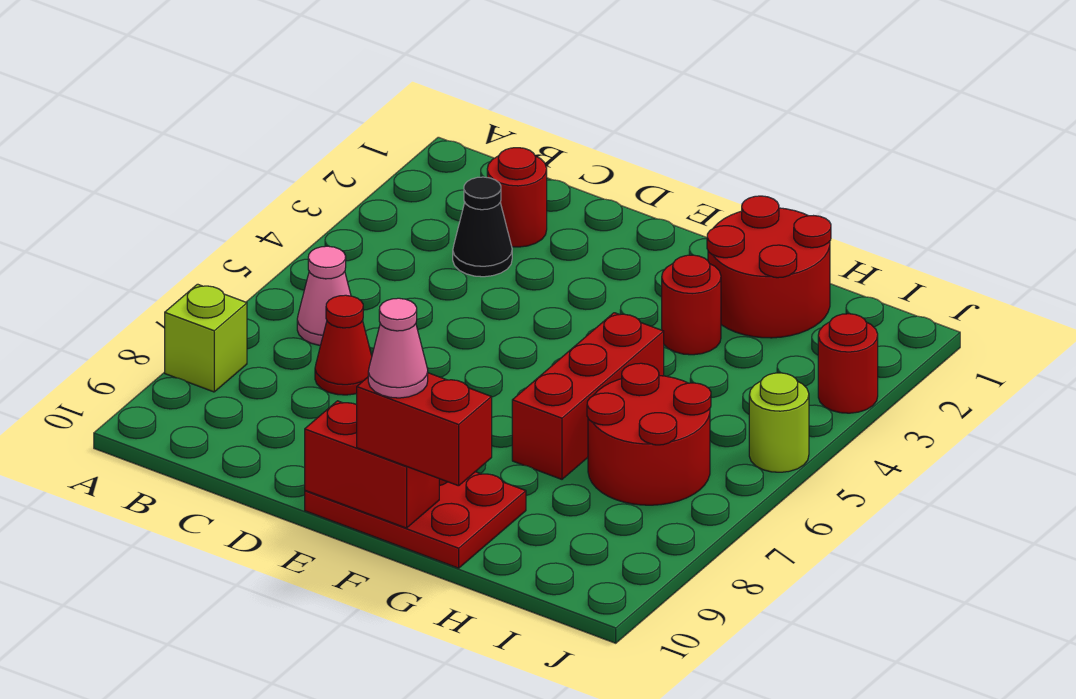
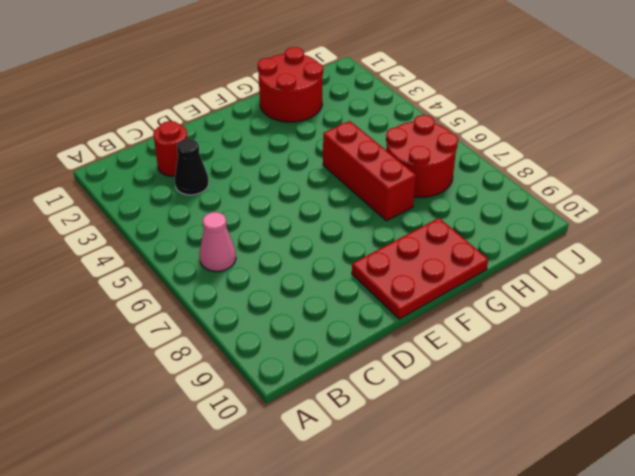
none -> lime brick A8 level 1
none -> red cone C7 level 1
none -> red round brick G3 level 1

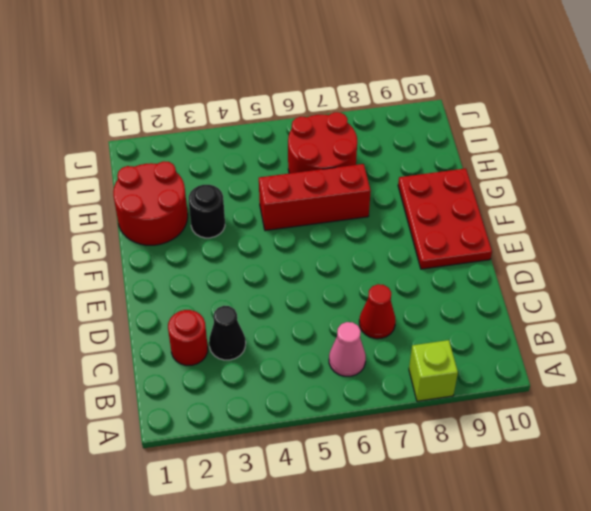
black round brick G3 level 1 -> red round brick G3 level 1
none -> red round brick J3 level 1
none -> lime round brick J5 level 1
none -> red brick E10:F10 level 2

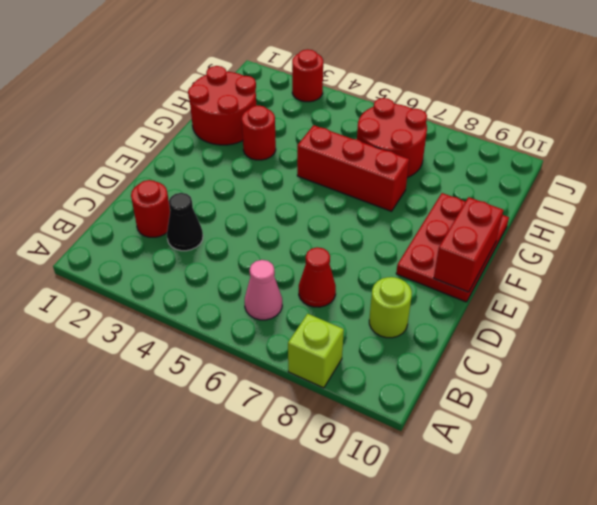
lime round brick C9 level 1 -> lime round brick J5 level 1
none -> red brick F10:G10 level 3
none -> pink cone F10 level 4

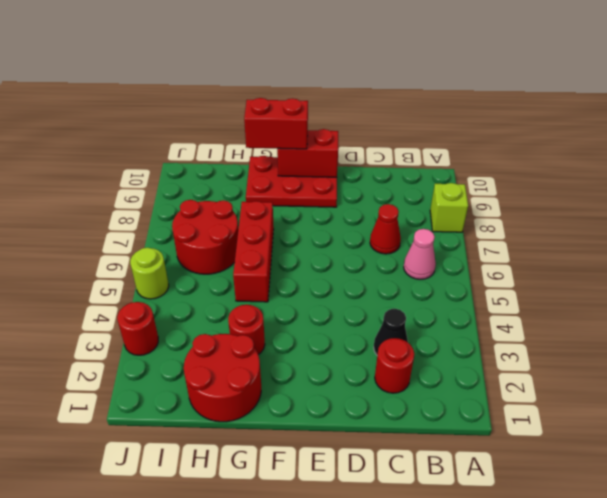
none -> pink cone F10 level 4

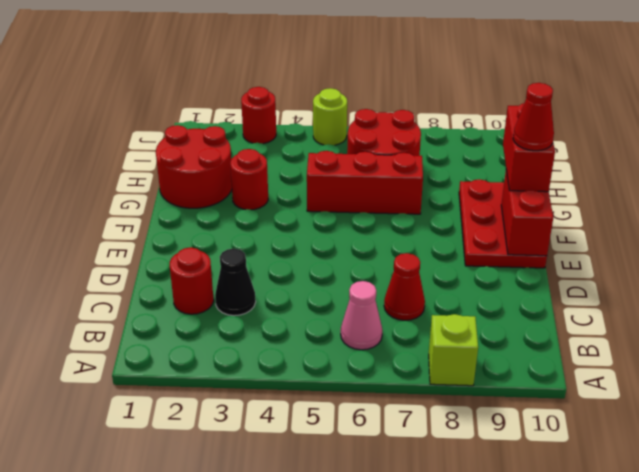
red cone F10 level 4 -> pink cone F10 level 4

